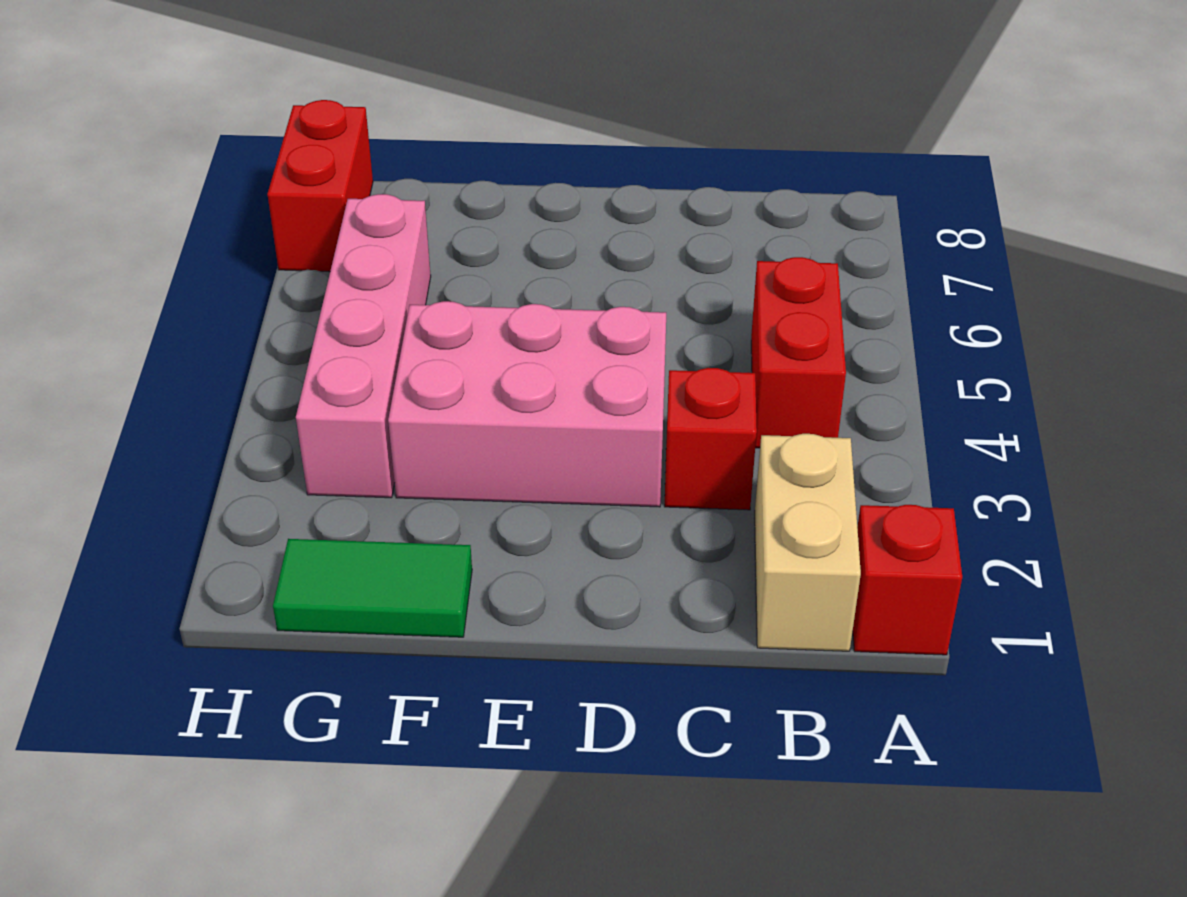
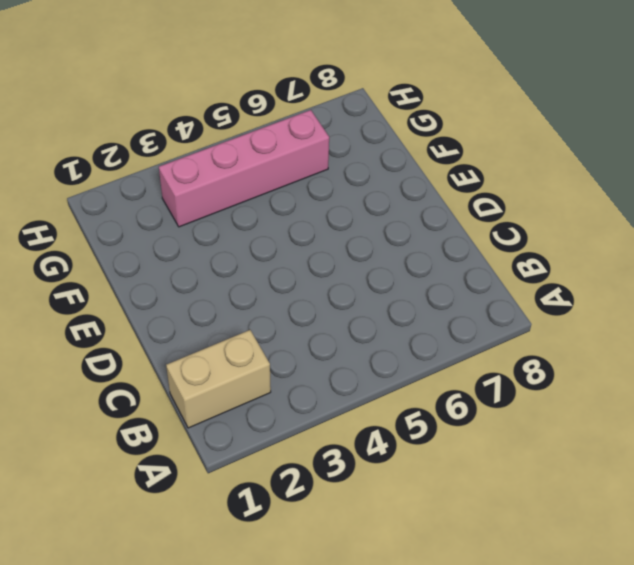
none -> red brick A1 level 1
none -> red brick B4:B5 level 1

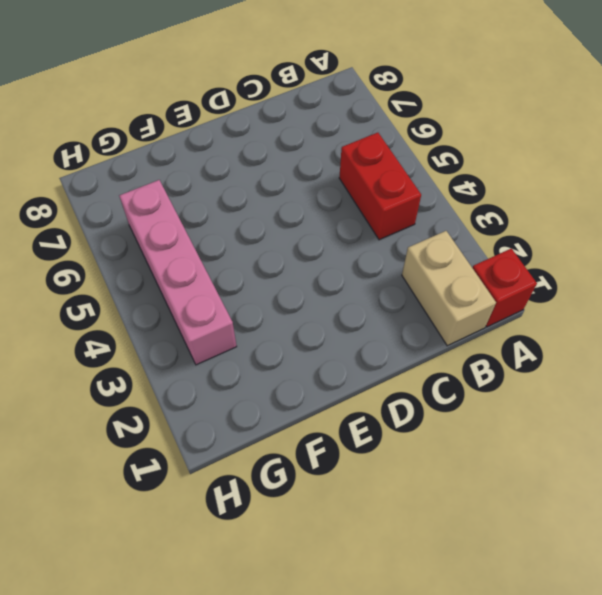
none -> red brick C3 level 1
none -> pink brick D3:F4 level 1

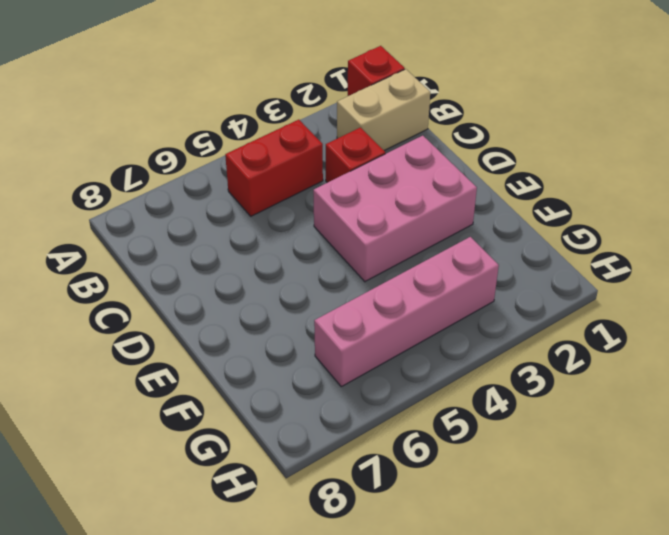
pink brick D2:E4 level 1 -> pink brick D3:F4 level 1
none -> green tile F1:G1 level 1
none -> red brick H7:H8 level 1

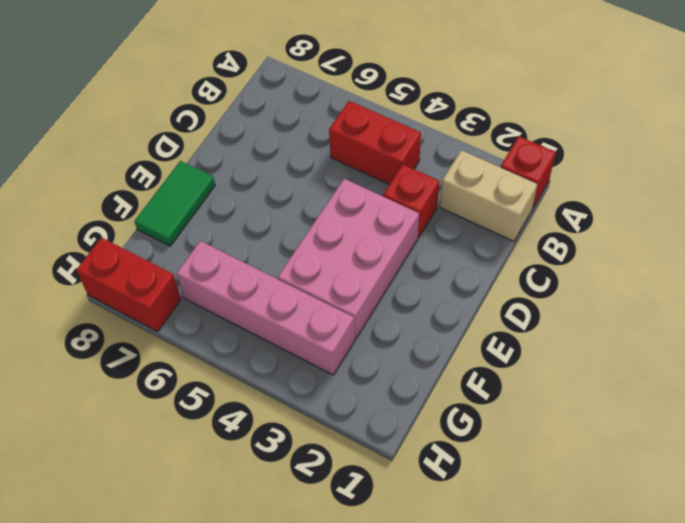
green tile E8:F8 level 1 -> green tile F1:G1 level 1

